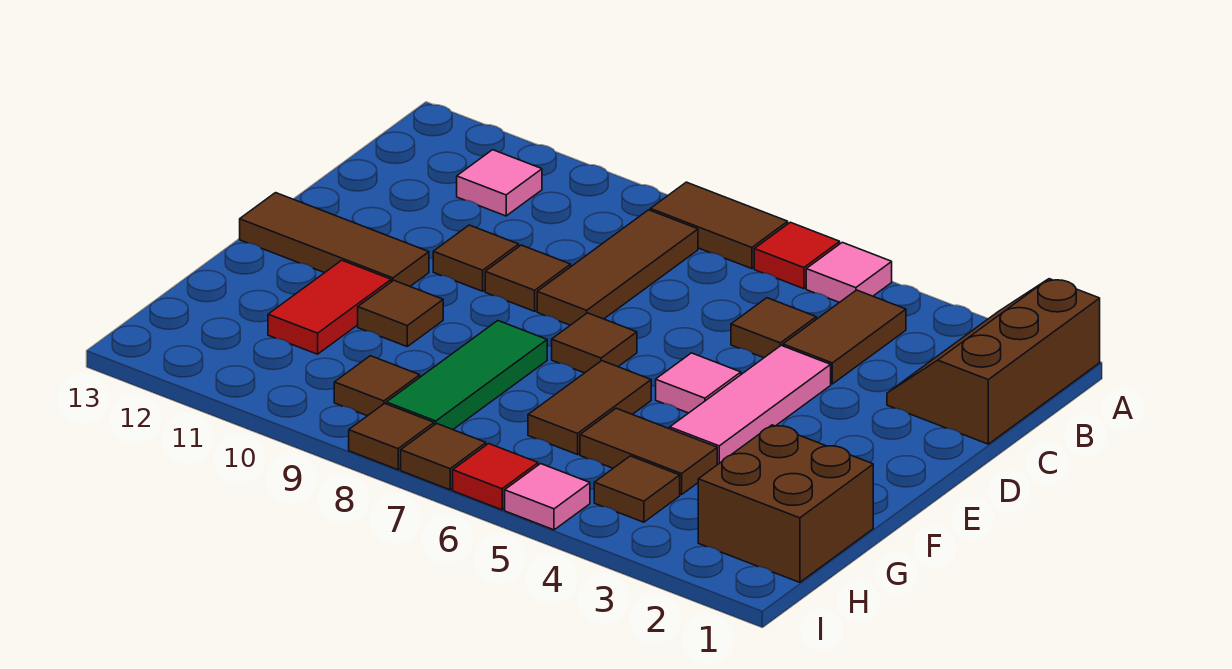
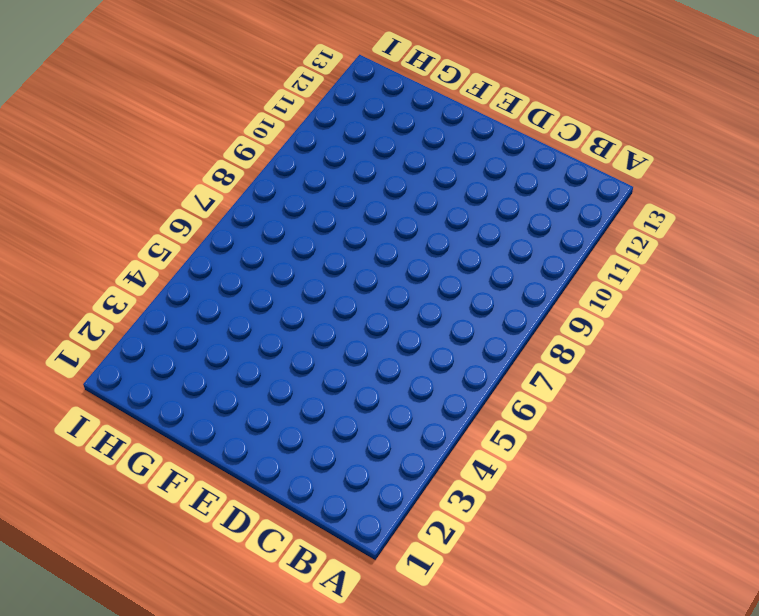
none -> brown slope A1:C2 level 1 top 1
none -> pink tile A5 level 1
none -> red tile A6 level 1

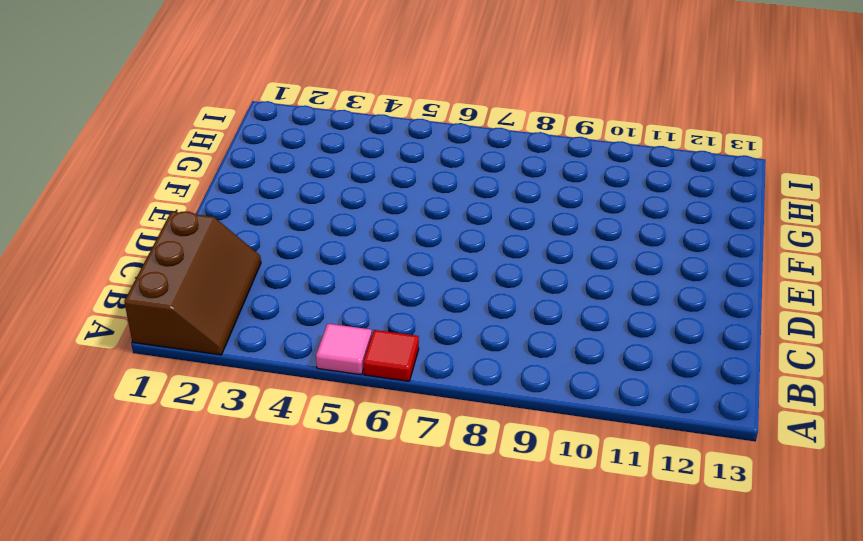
none -> brown tile A7:A8 level 1
none -> brown tile B4:C4 level 1
none -> brown tile B8:D8 level 1

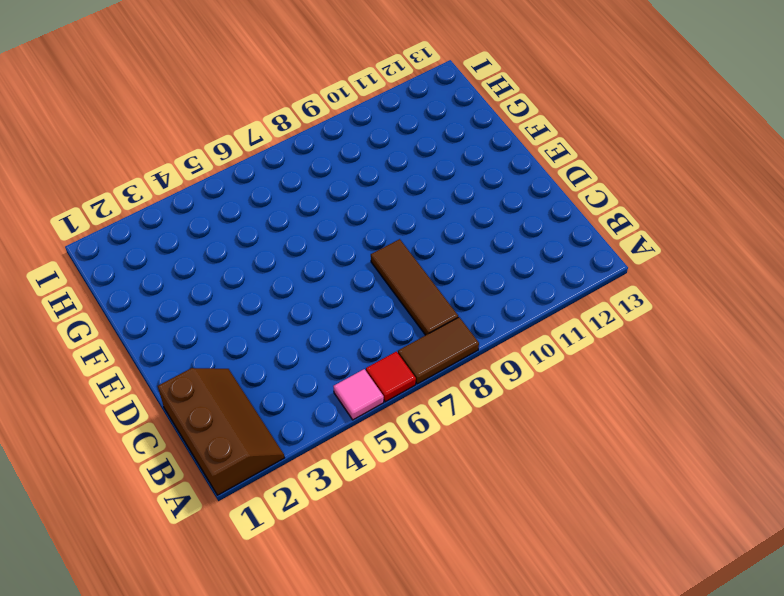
none -> brown tile B4:C4 level 1
none -> pink tile B11 level 1
none -> brown tile C5 level 1

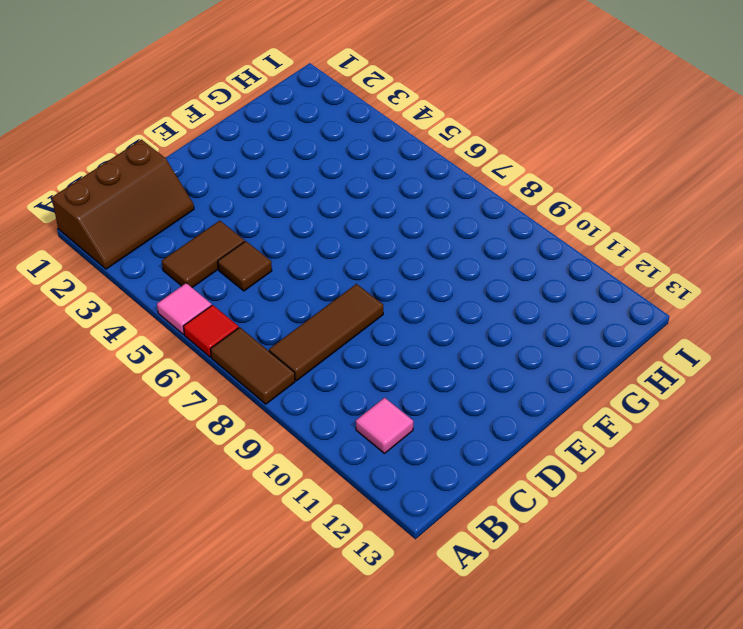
none -> pink tile D4:F4 level 1
none -> brown tile D9 level 1
none -> brown tile D10 level 1

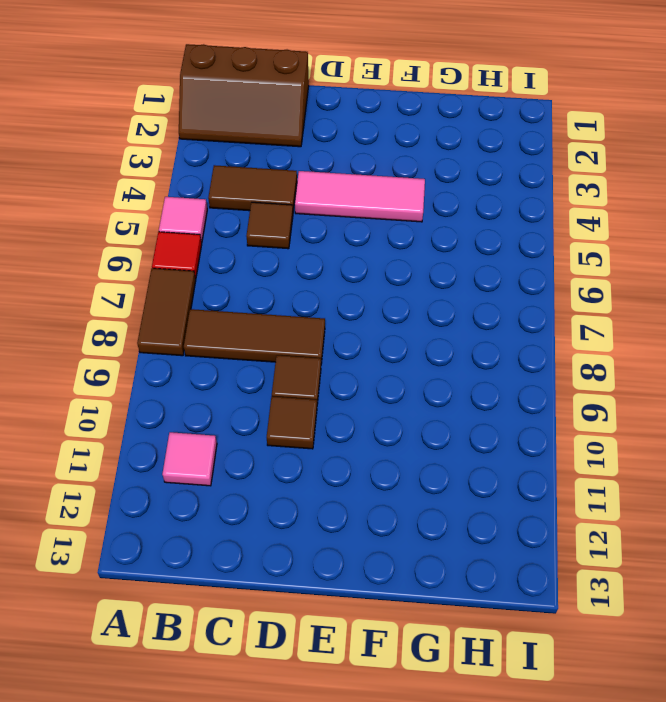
none -> pink tile E5 level 1
none -> brown tile E7 level 1
none -> brown tile E11:E13 level 1

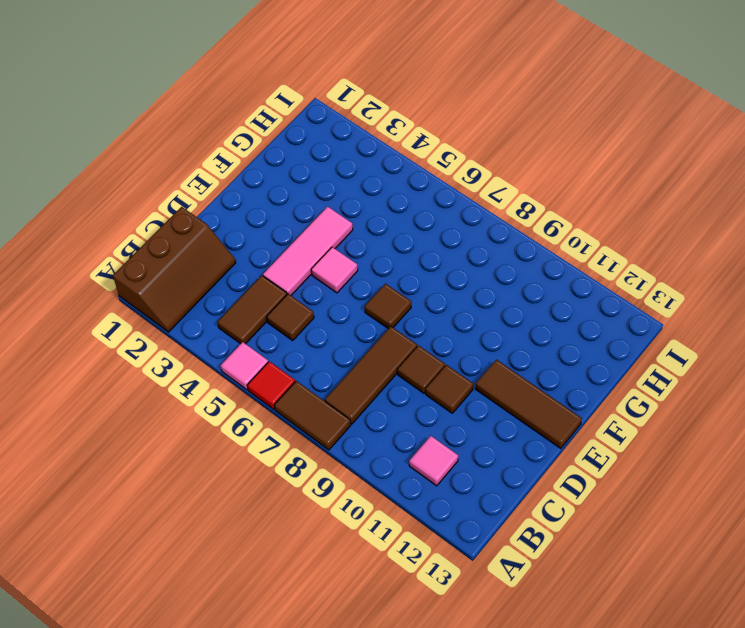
none -> brown tile F6:G6 level 1
none -> green tile F8:H8 level 1
none -> brown tile F10 level 1

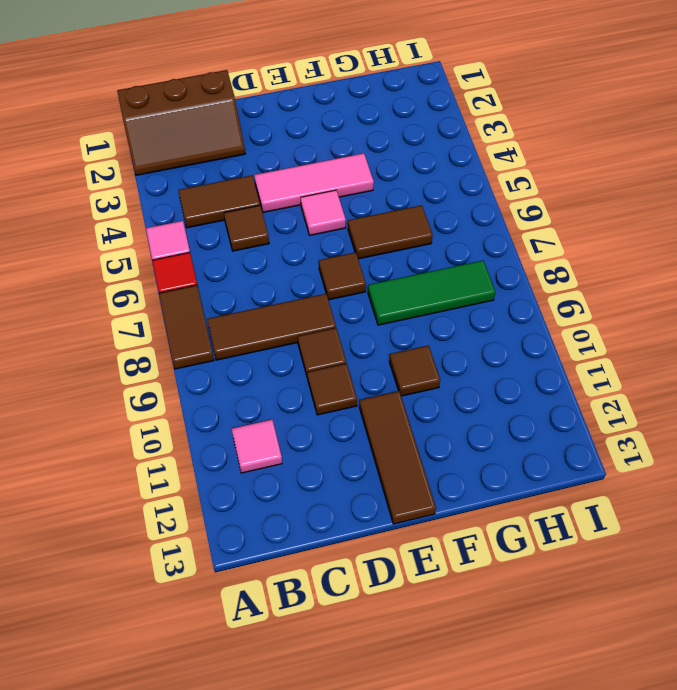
none -> red tile F11:G11 level 1
none -> brown brick G1:H2 level 1
none -> brown tile G4:G5 level 1

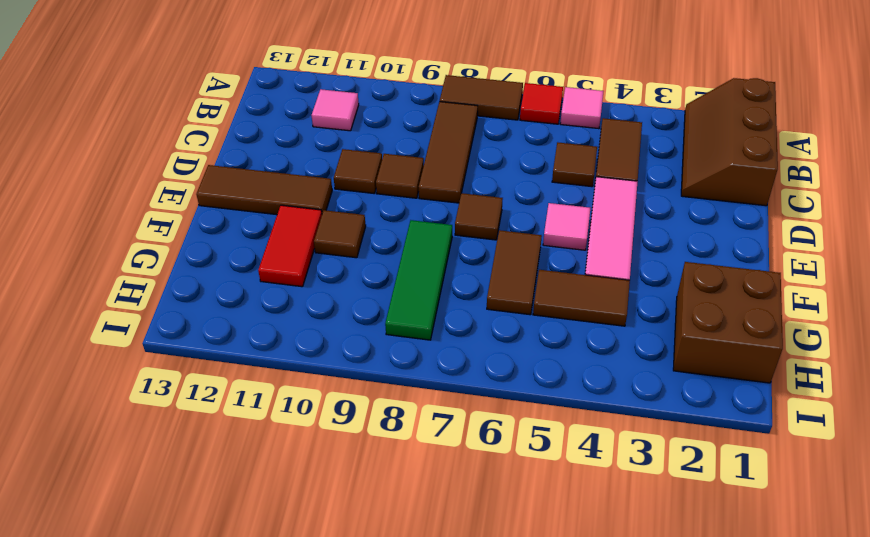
none -> brown tile H4 level 1
none -> brown tile H9 level 1
none -> pink tile I5 level 1

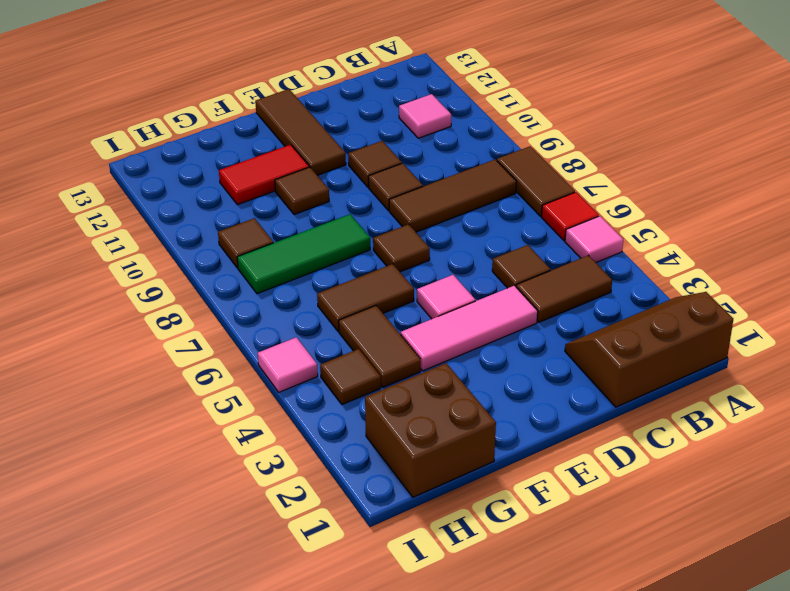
none -> red tile I6 level 1
none -> brown tile I7 level 1
none -> brown tile I8 level 1

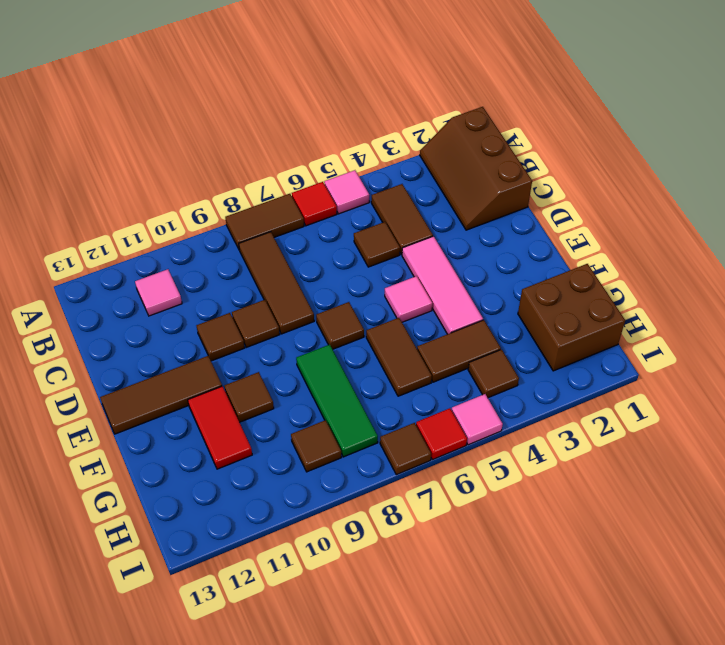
none -> brown tile I8 level 1

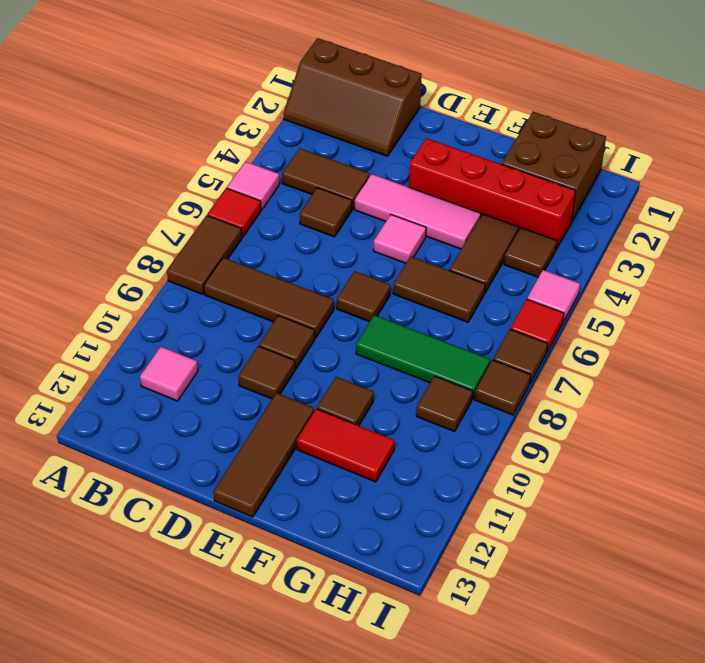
red brick E3:H3 level 1 -> none

